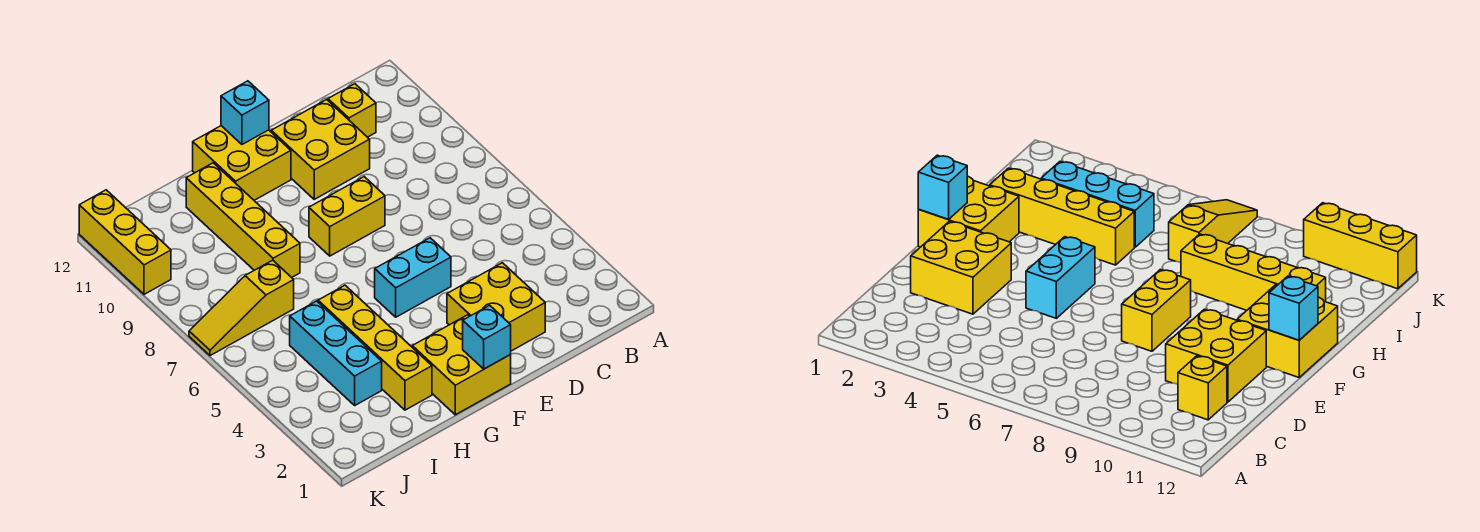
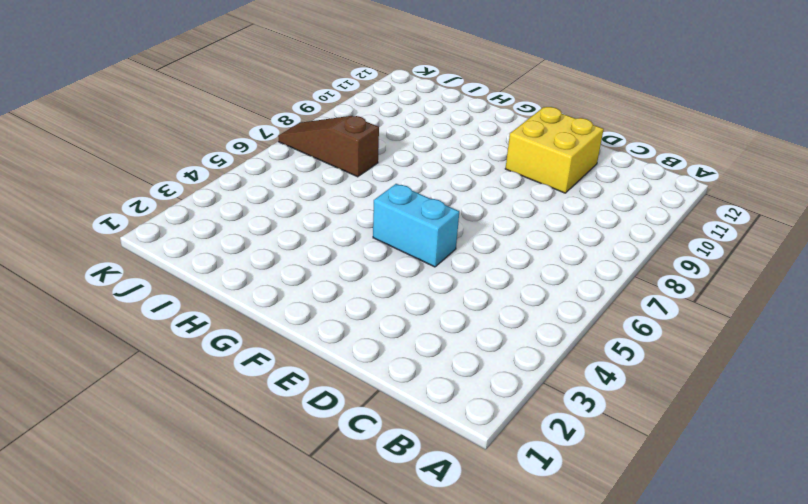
brown slope I7:K7 level 1 top I -> yellow slope I7:K7 level 1 top I
none -> yellow brick C11 level 1
none -> yellow brick D2:E3 level 1
none -> yellow brick E8:F8 level 1

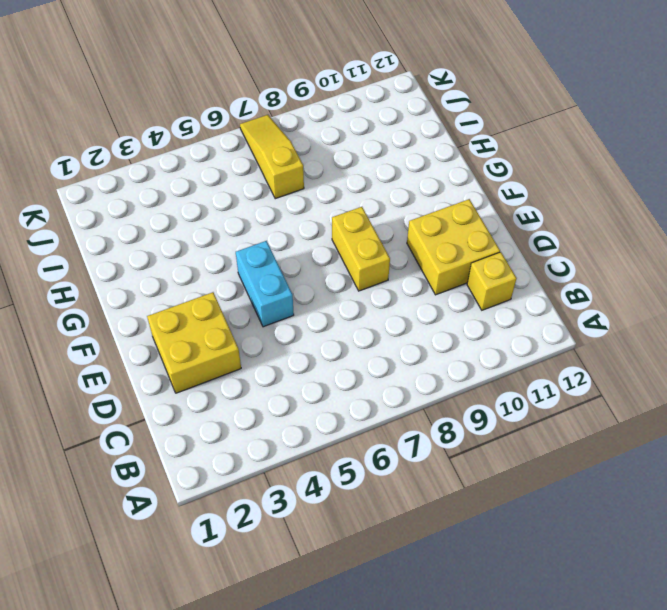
none -> yellow brick F1:G2 level 1
none -> yellow brick F11:G12 level 1
none -> yellow brick H2:H5 level 1

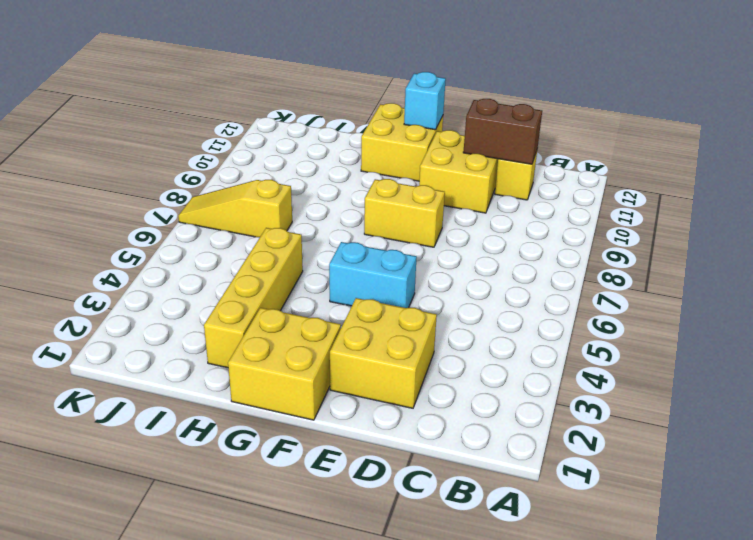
brown brick C11:D11 level 2 -> none
none -> yellow brick H8:H11 level 1
none -> cyan brick I3:I5 level 1
none -> yellow brick K10:K12 level 1

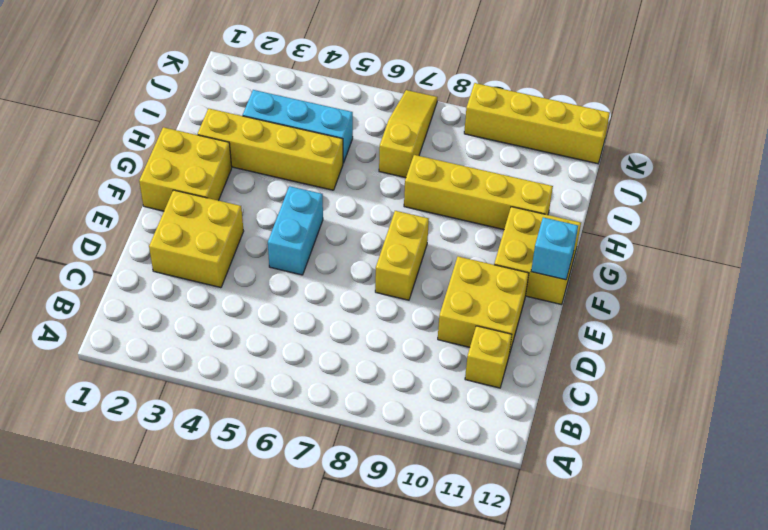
yellow brick K9:K12 level 1 -> yellow brick K10:K12 level 1
none -> cyan brick F1 level 2

